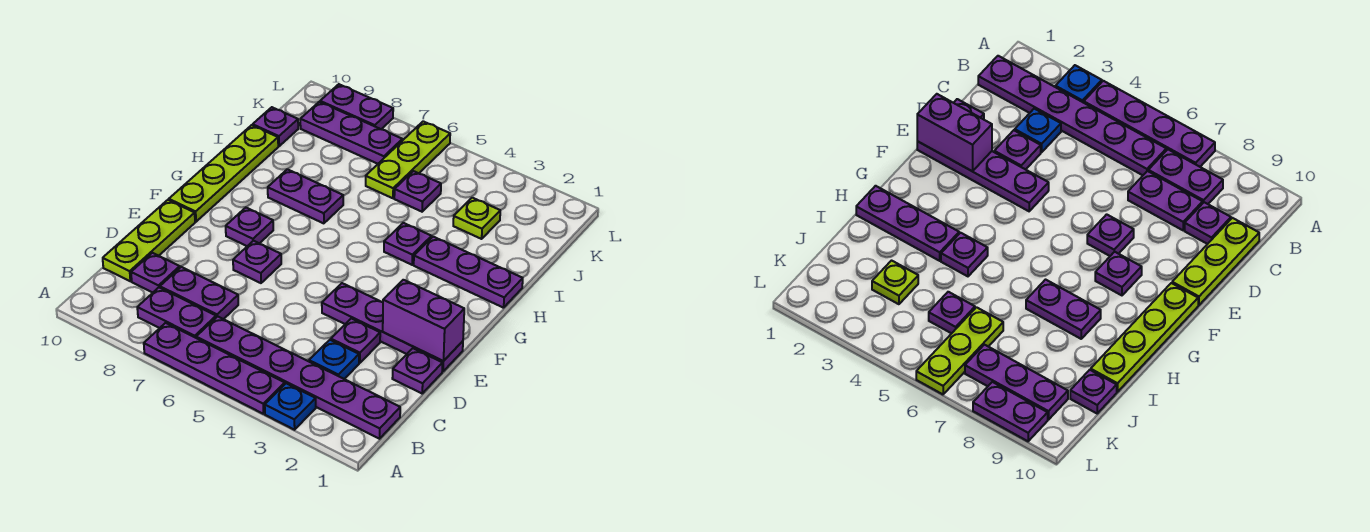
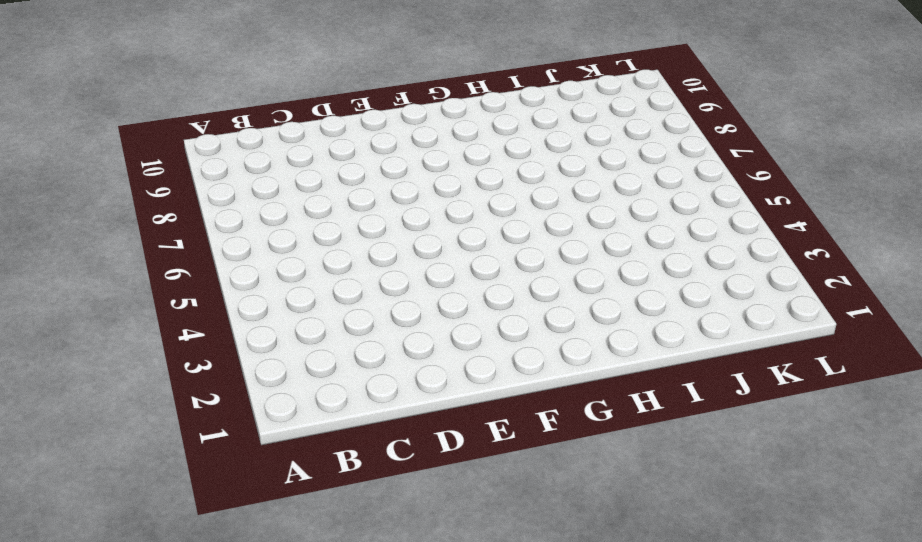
none -> blue plate A3 level 1
none -> purple plate A4:A7 level 1
none -> purple plate B1:B6 level 1

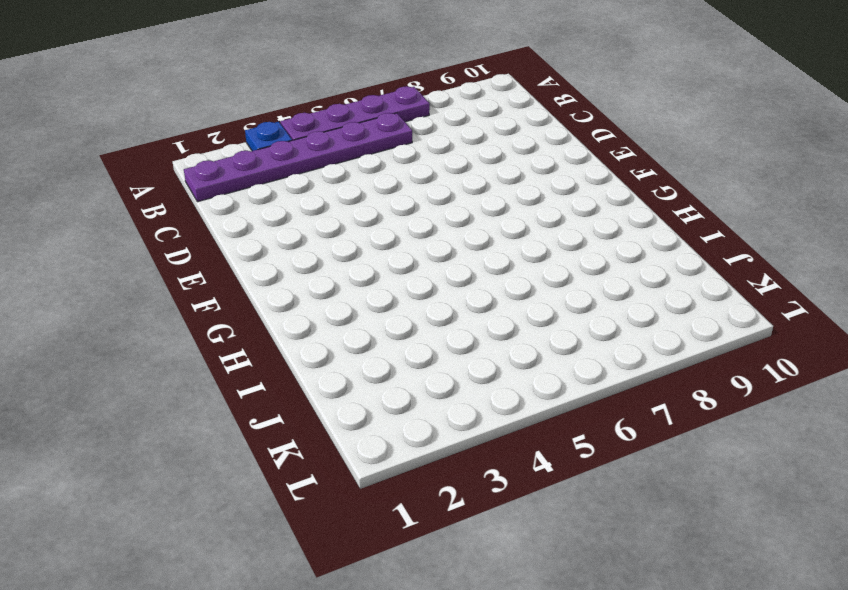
none -> purple plate B7:B8 level 1
none -> blue plate C3 level 1
none -> purple plate C7:C8 level 1

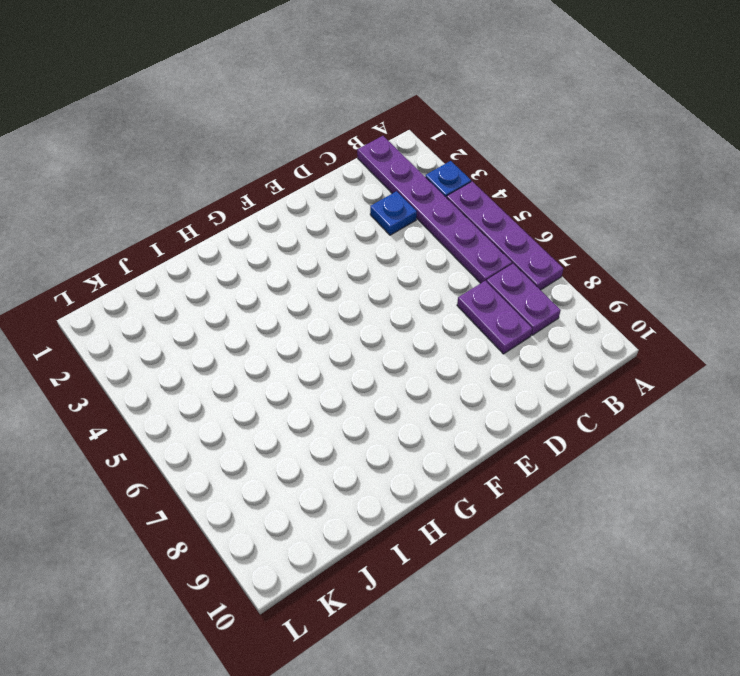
none -> purple plate C9 level 1
none -> lime plate C10:E10 level 1
none -> purple plate D1 level 1

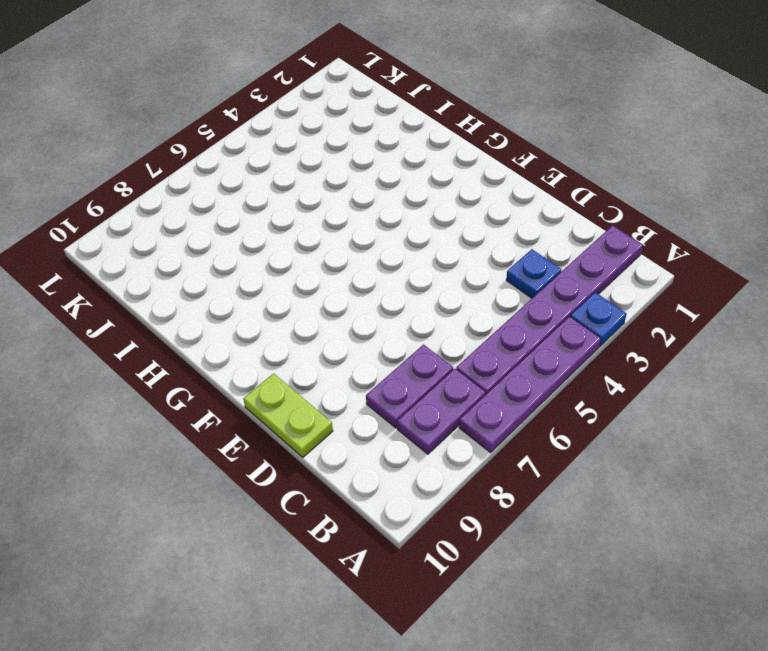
lime plate D10:E10 level 1 -> lime plate C10:E10 level 1
none -> purple plate C9 level 1
none -> purple plate D1 level 1
none -> purple plate D3 level 1

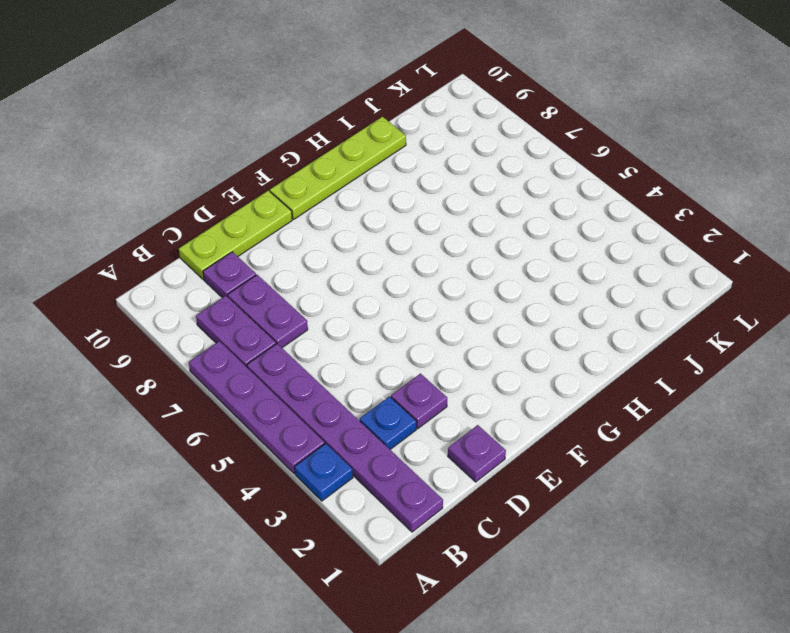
none -> purple plate E1:E4 level 1
none -> purple plate E7 level 1
none -> purple plate F8 level 1

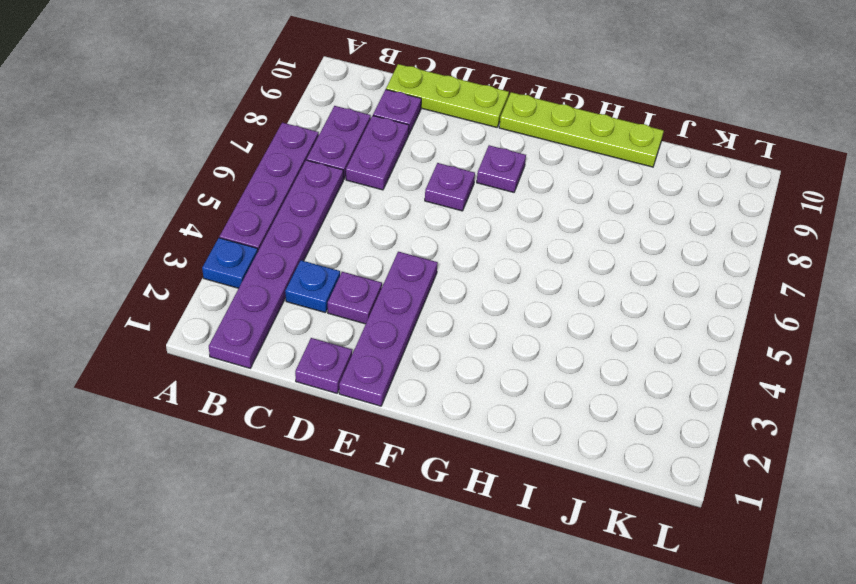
none -> purple plate H1:H3 level 1
none -> purple plate H4 level 1
none -> purple plate H7:H8 level 1

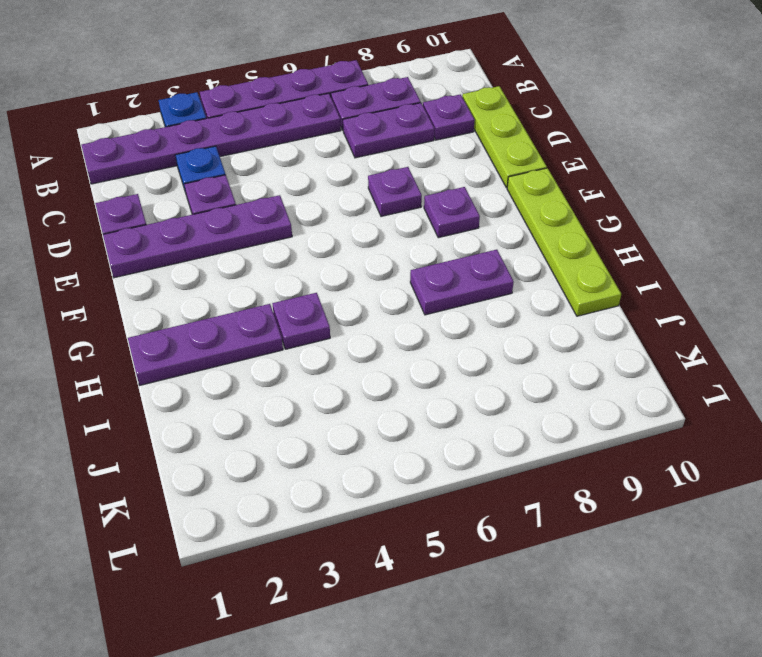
none -> lime plate J3 level 1
none -> purple plate J5 level 1
none -> lime plate J6:L6 level 1

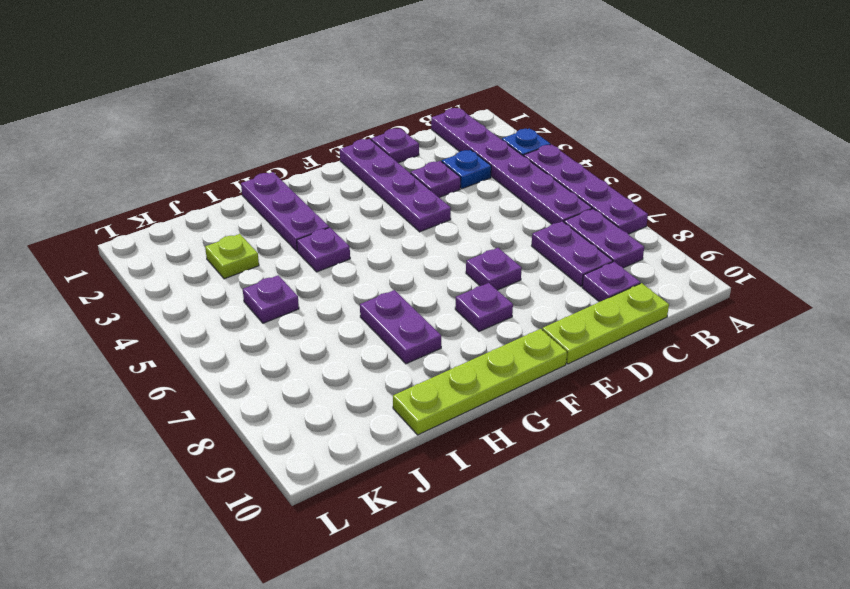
none -> lime plate J6:L6 level 1
none -> purple plate J10 level 1
none -> purple plate K7:K9 level 1

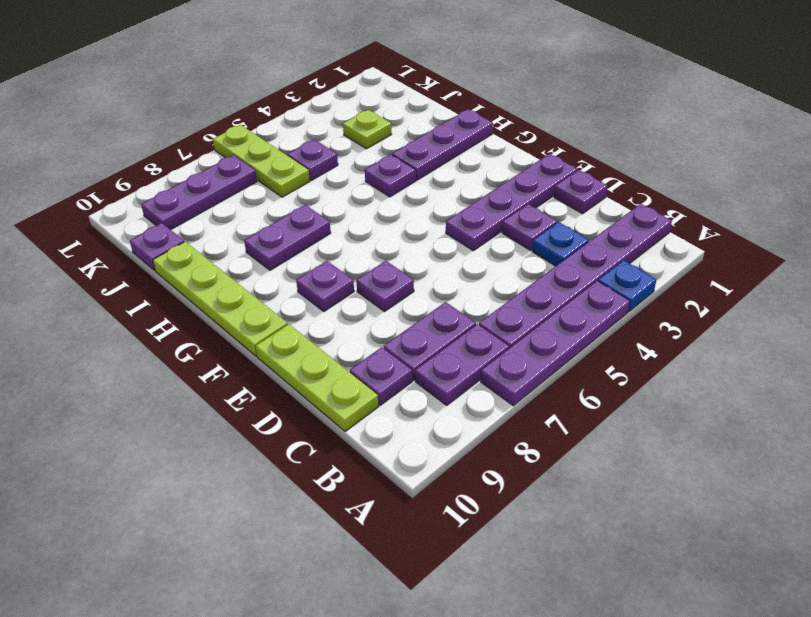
none -> purple plate L8:L9 level 1
none -> purple brick E1:E2 level 2

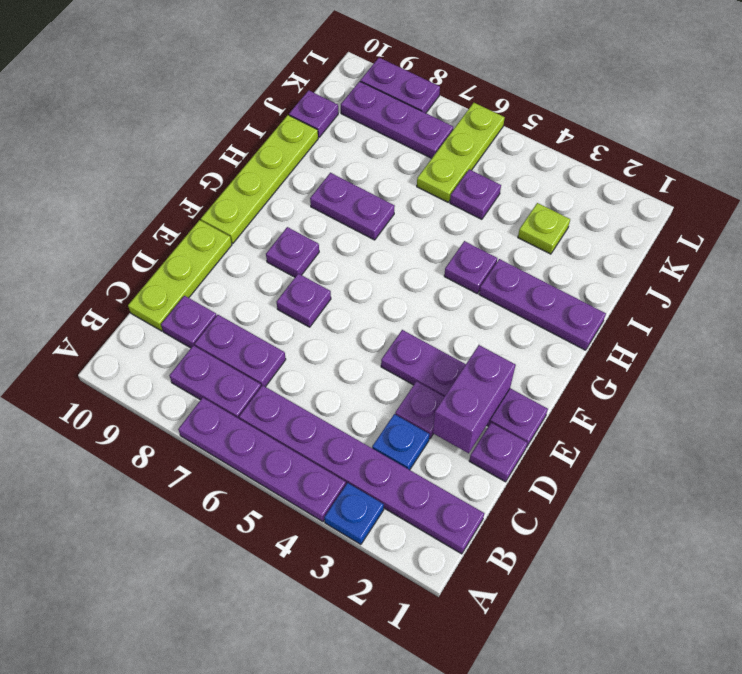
purple brick D2:E2 level 2 -> purple brick E1:E2 level 2

